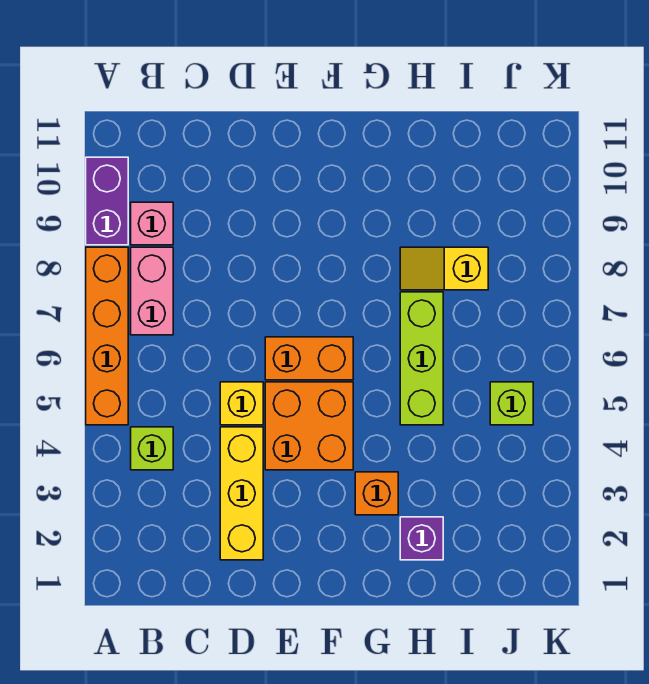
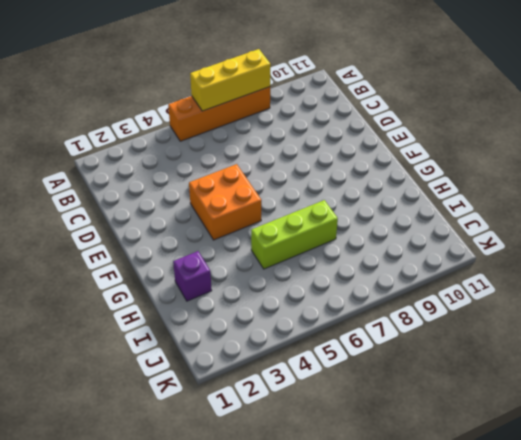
yellow brick A6:A8 level 2 -> yellow brick D2:D4 level 1
none -> purple brick A9:A10 level 1
none -> lime brick B4 level 1
none -> pink brick B7:B8 level 1

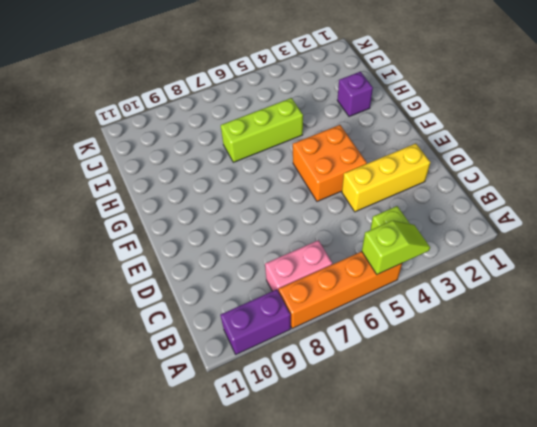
lime slope A4:A5 level 2 top 5 -> none
none -> pink brick B9 level 1
none -> yellow brick D5 level 1
none -> orange brick E6:F6 level 1

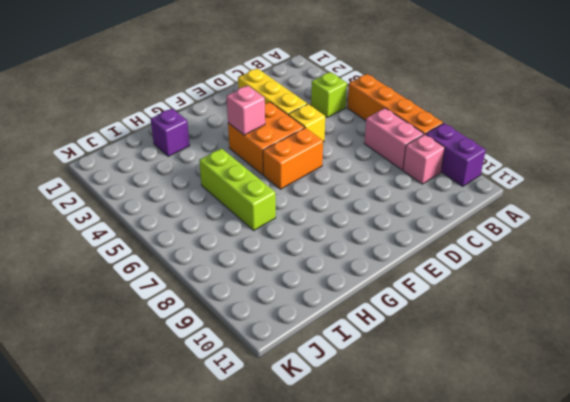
pink brick F4 level 2 -> none
none -> orange brick G3 level 1
none -> yellow slope H8:I8 level 1 top I
none -> lime brick J5 level 1

